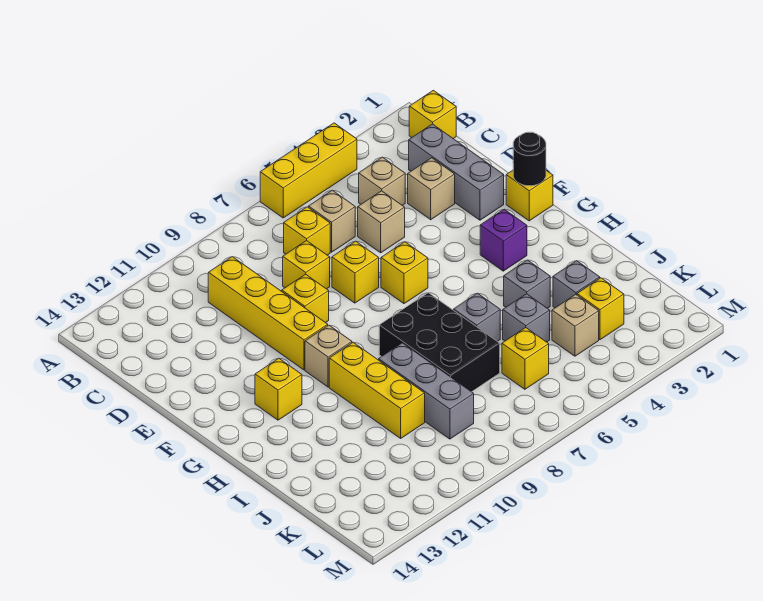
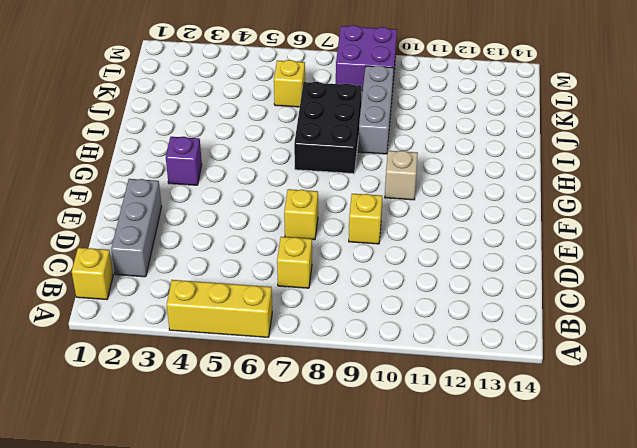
purple brick L8:M9 level 1 -> none
none -> tan brick C4 level 1
none -> tan brick C6 level 1
none -> yellow brick C10:F10 level 1

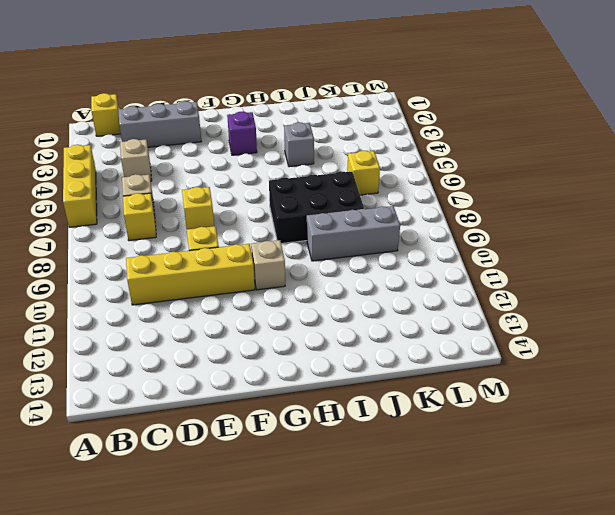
none -> tan brick D3 level 1
none -> tan brick D5 level 1
none -> yellow brick D8 level 1

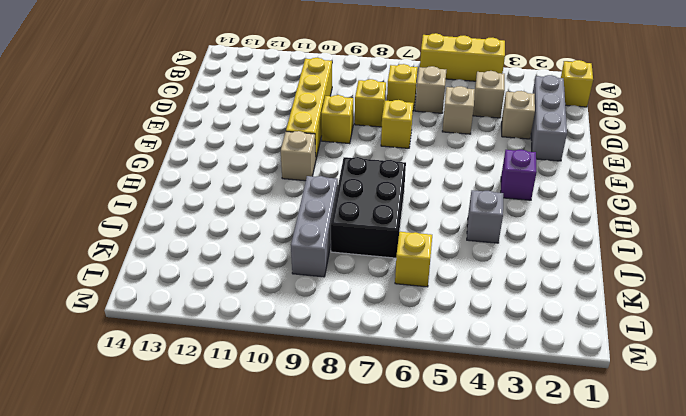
none -> yellow brick F1 level 1
none -> yellow brick F6 level 1
none -> yellow brick G12 level 1

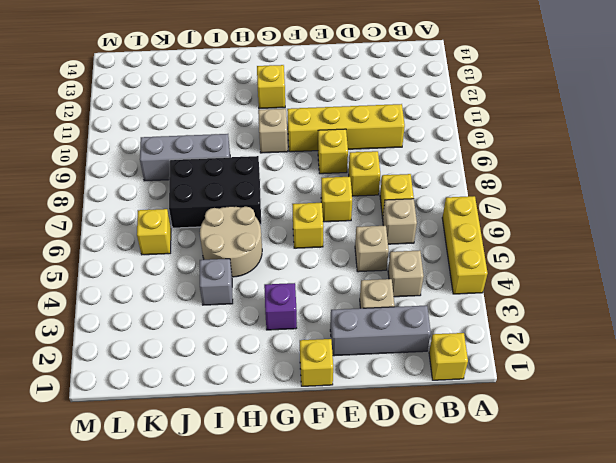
tan round brick H5:I6 level 1 -> grey brick I6 level 1
none -> yellow brick H10:J10 level 1
none -> grey brick J3 level 1
none -> grey brick J5 level 1

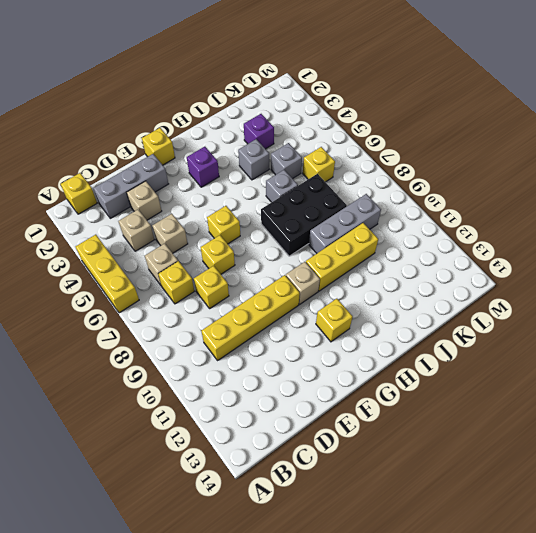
purple brick J3 level 1 -> grey brick J3 level 1
none -> yellow brick E9 level 1
none -> yellow brick K3 level 1
none -> tan brick K4 level 1

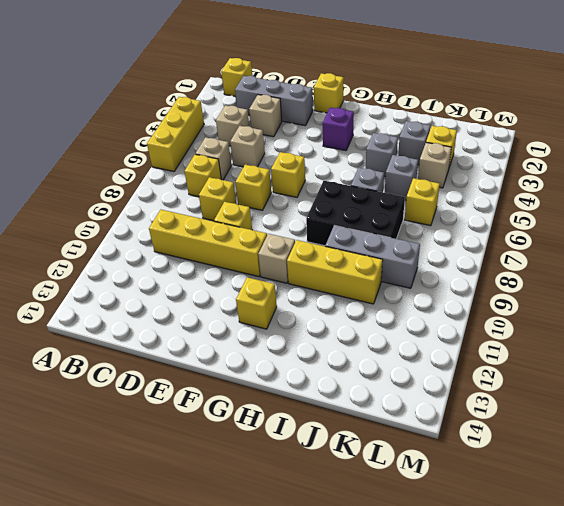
none -> black round brick F1 level 2

